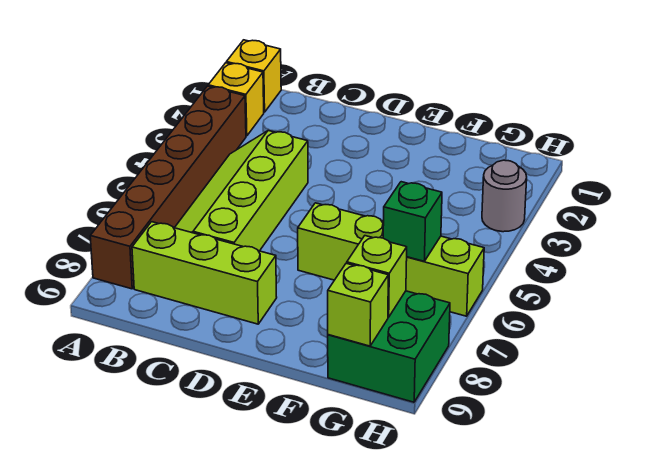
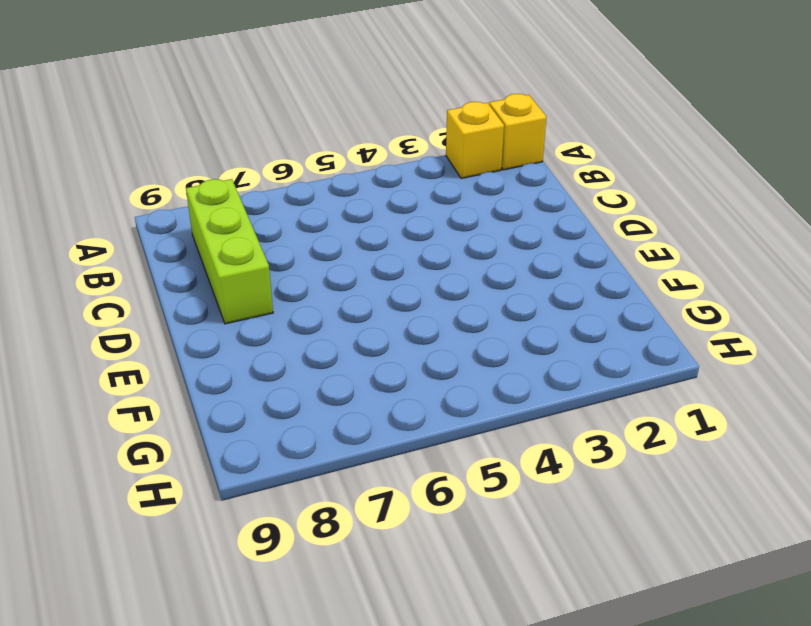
none -> brown brick A3:A8 level 1
none -> lime slope B4:C7 level 1 top C

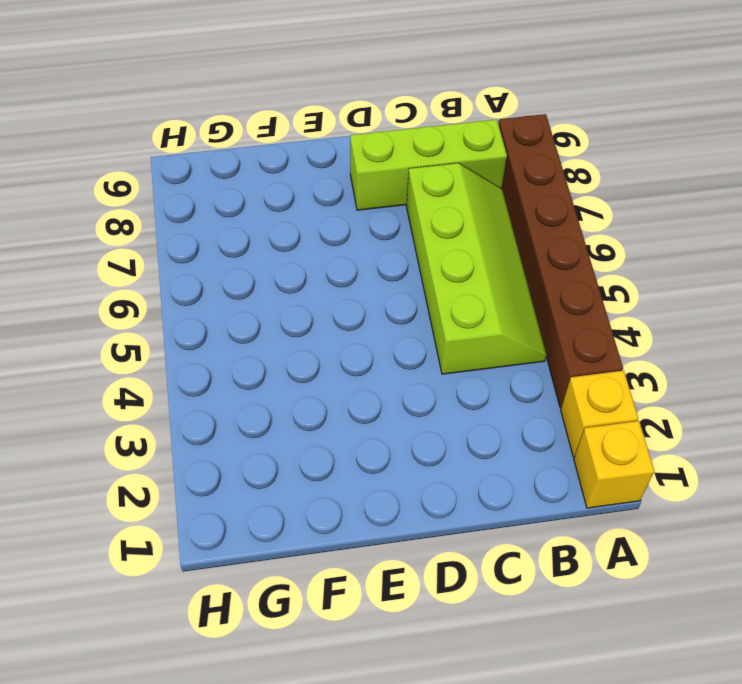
none -> lime brick E6:H6 level 1
none -> green brick G8:H9 level 1

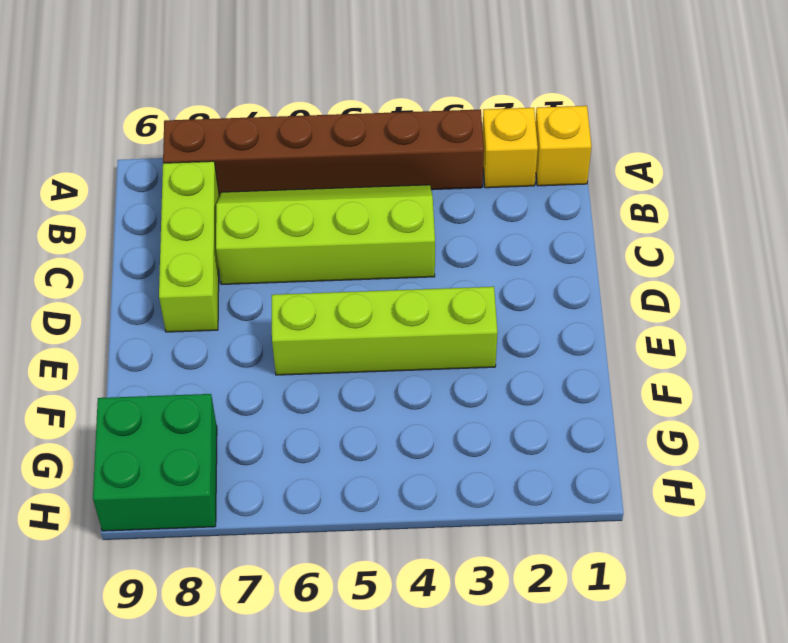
lime brick E3:E6 level 1 -> lime brick E6:H6 level 1
none -> grey round brick H3 level 1
none -> green brick G6 level 2

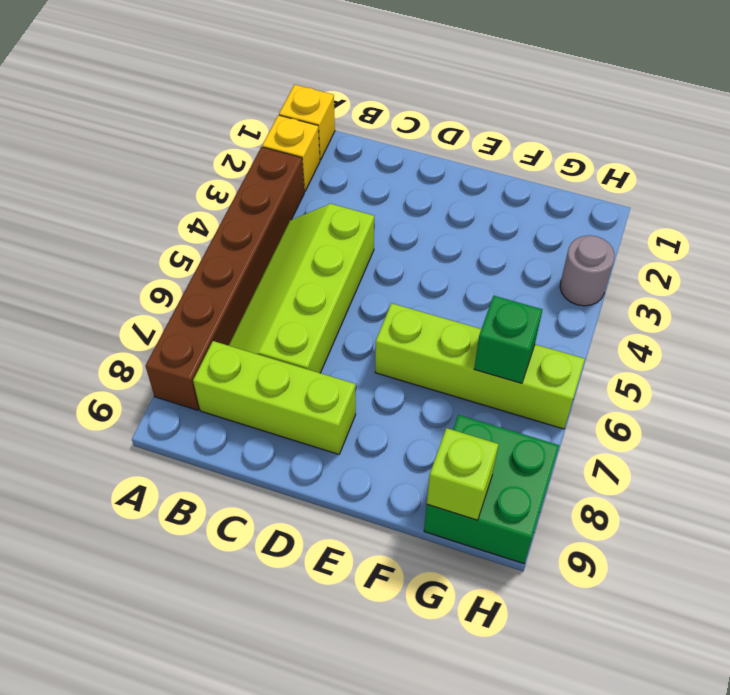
none -> lime brick G8 level 2

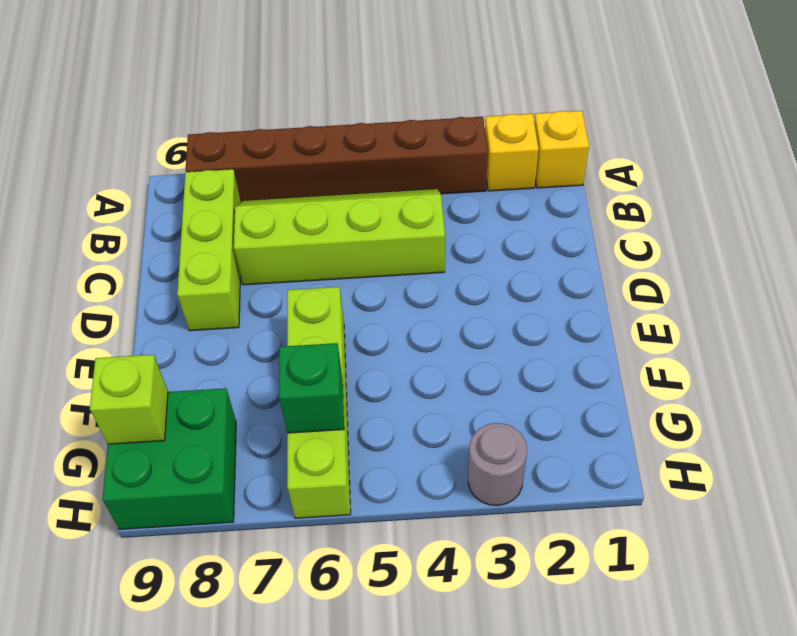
none -> lime brick G8 level 2

